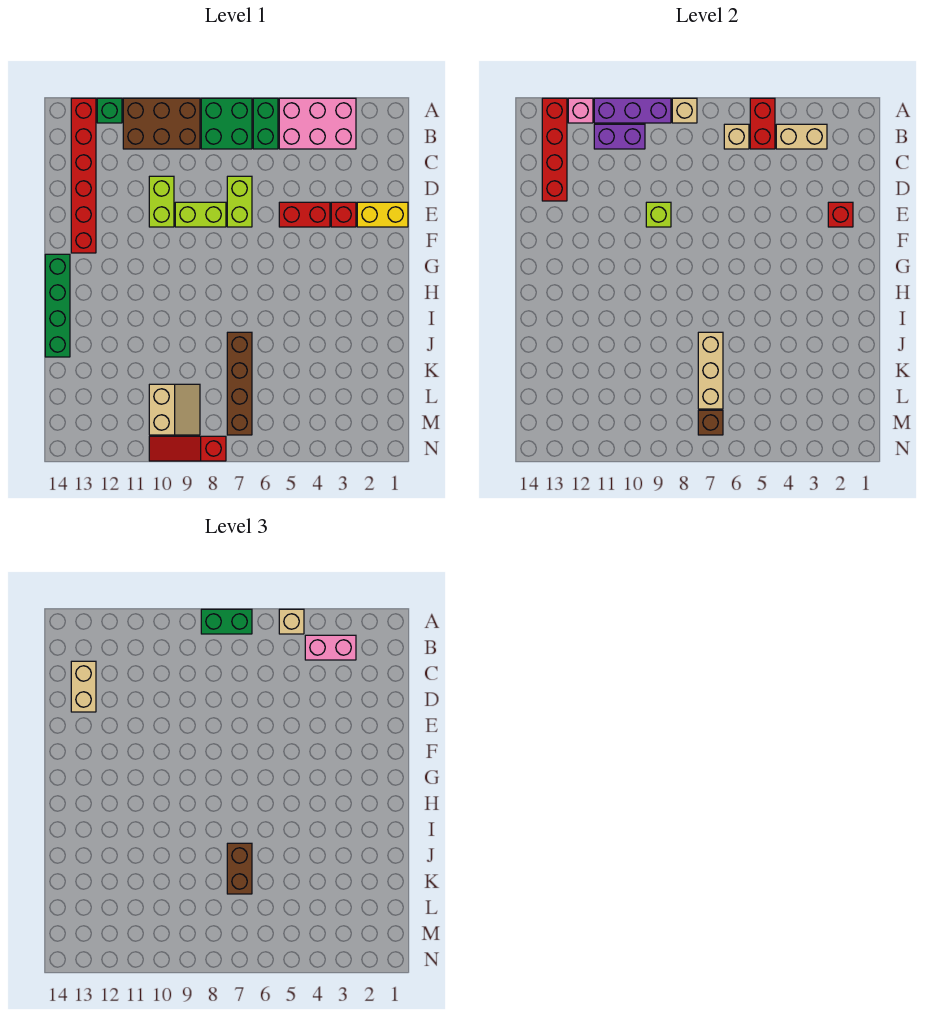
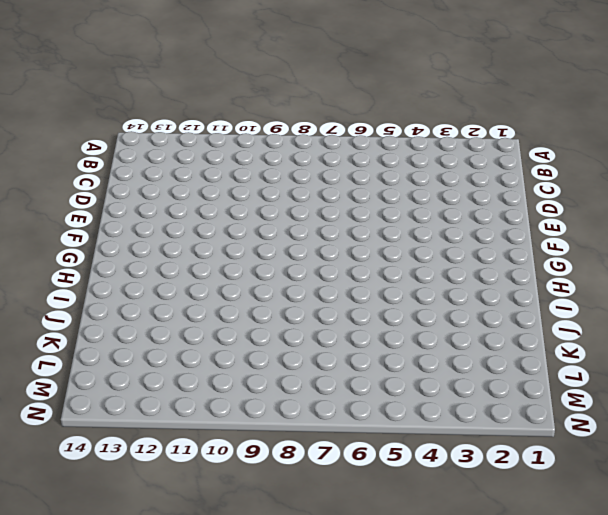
none -> pink brick A3:B5 level 1
none -> green brick A6:B6 level 1
none -> green brick A7:B8 level 1
none -> brown brick A9:B11 level 1

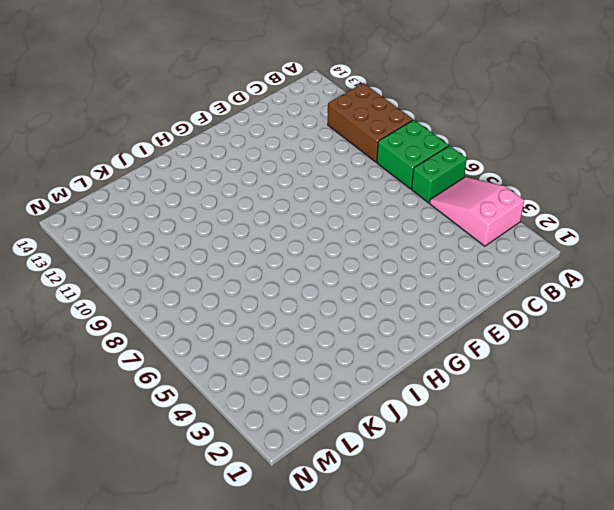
pink slope A3:B5 level 1 top 3 -> pink brick A3:B5 level 1
none -> green brick A12 level 1
none -> red brick A13:F13 level 1
none -> lime brick D7:E7 level 1
none -> lime brick D10:E10 level 1

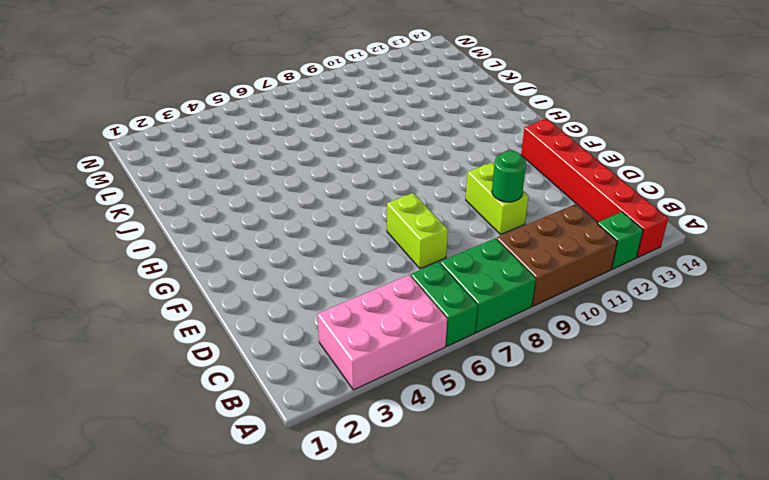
green round brick D10 level 2 -> none
none -> yellow brick E1:E2 level 1
none -> red brick E3 level 1
none -> red brick E4:E5 level 1
none -> lime brick E8:E9 level 1

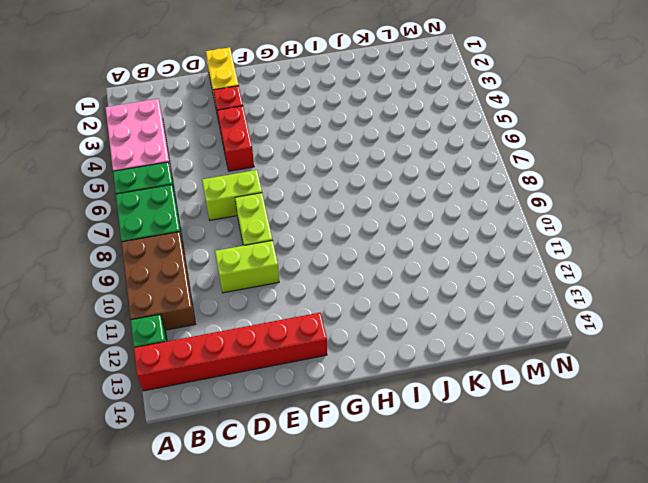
none -> green brick G14:J14 level 1
none -> brown brick J7:M7 level 1
none -> tan slope L9:M10 level 1 top 10
none -> red slope N8:N10 level 1 top 8

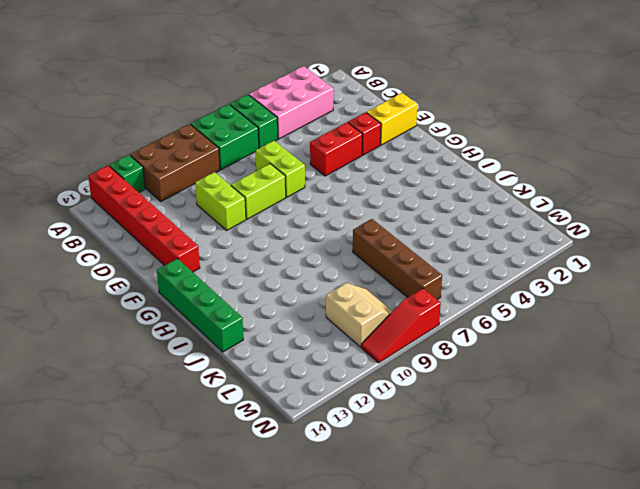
none -> red brick A5:B5 level 2
none -> tan brick A8 level 2
none -> purple brick A9:A11 level 2
none -> pink brick A12 level 2

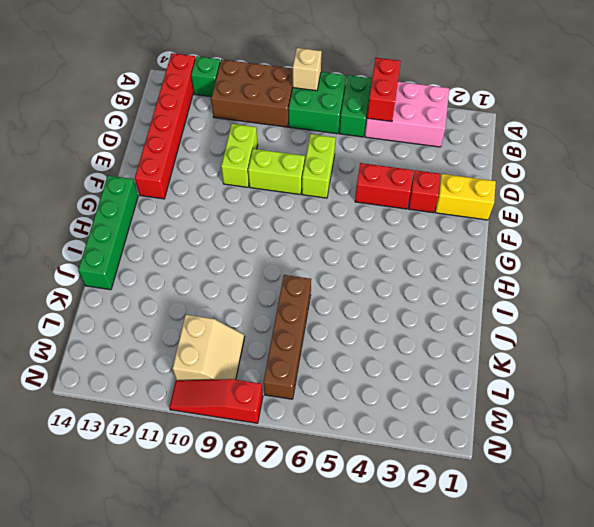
none -> purple brick A9:A11 level 2
none -> pink brick A12 level 2
none -> red brick A13:D13 level 2
none -> tan brick B3:B4 level 2

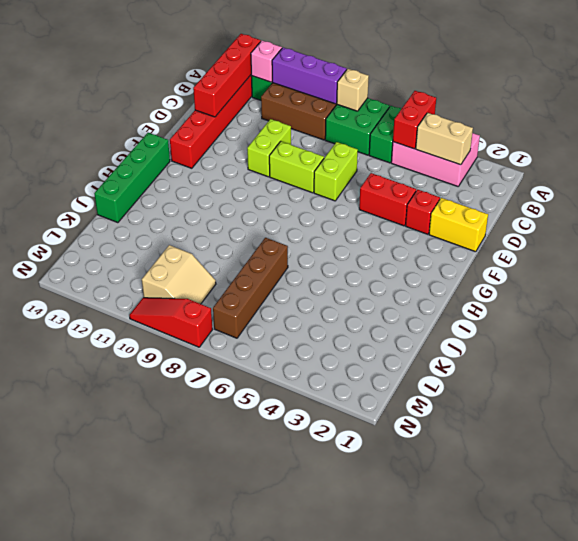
none -> tan brick B6 level 2
none -> purple brick B10:B11 level 2
none -> red brick E2 level 2
none -> lime brick E9 level 2

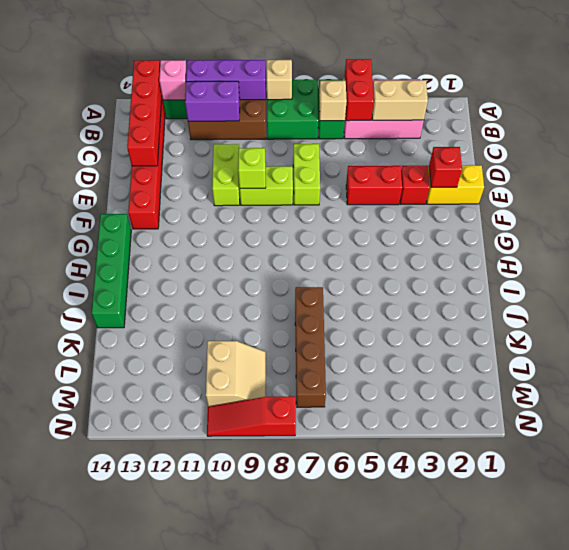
none -> tan brick J7:L7 level 2
none -> brown brick M7 level 2
none -> tan brick A5 level 3
none -> green brick A7:A8 level 3

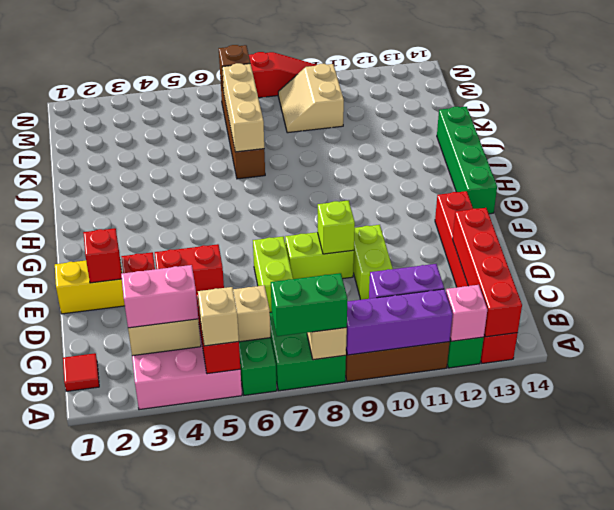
red tile B1 level 1 -> none
none -> tan brick C13:D13 level 3
none -> brown brick J7:K7 level 3

